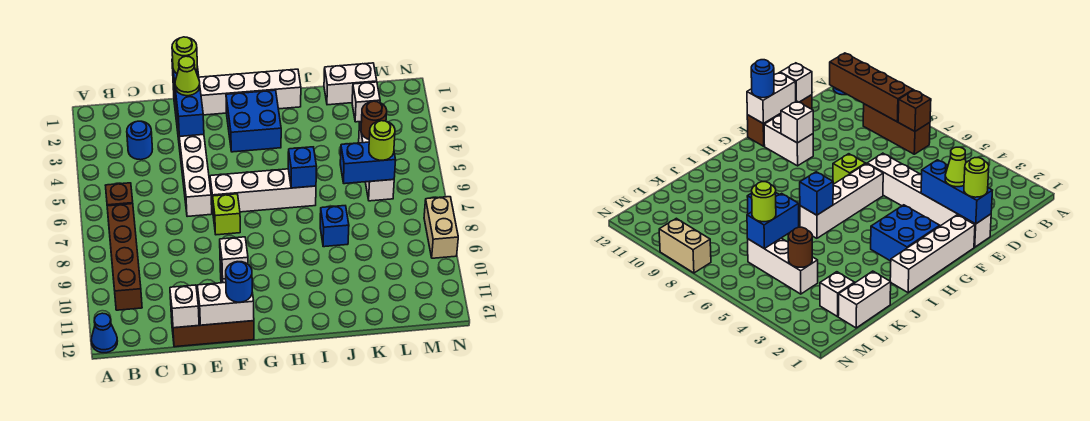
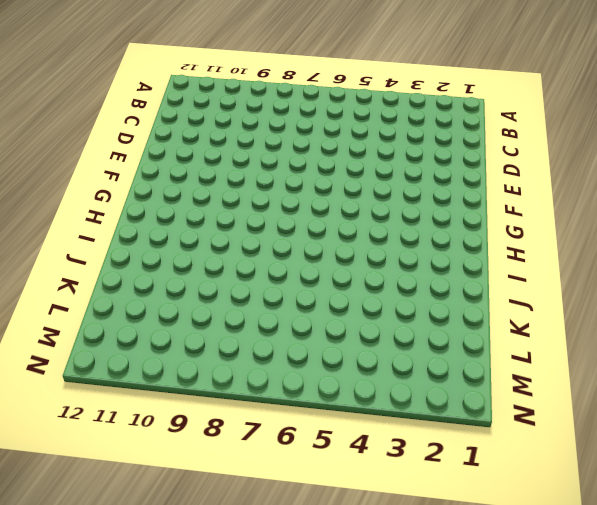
none -> blue cone A12 level 1
none -> brown brick B7:B9 level 1
none -> blue round brick C3 level 1

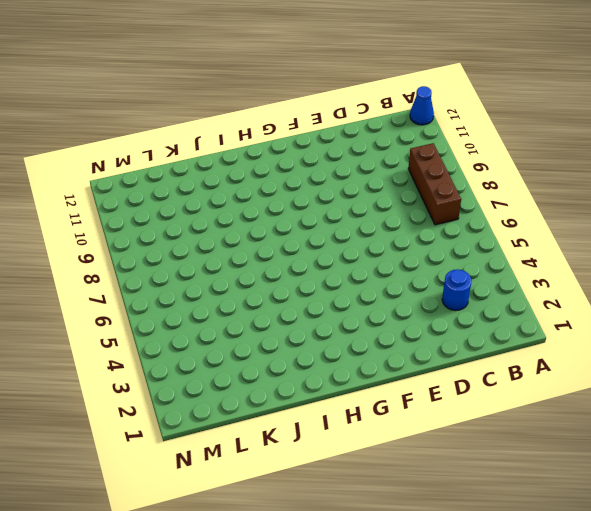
none -> brown brick D12:F12 level 1
none -> white brick E1:E6 level 1
none -> white brick F1:I1 level 1

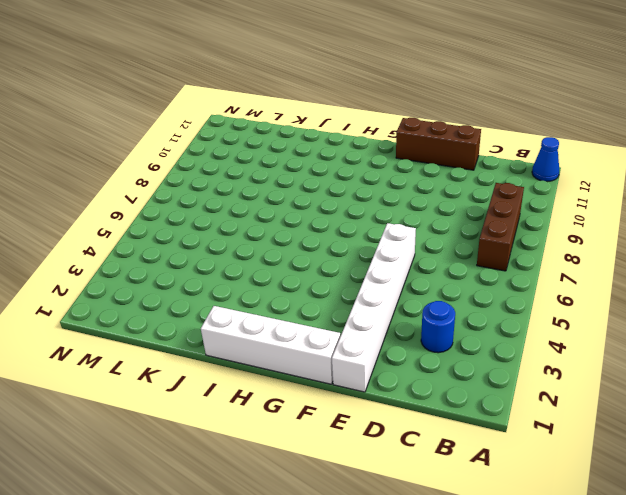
none -> white brick F6:I6 level 1
none -> lime brick F7 level 1
none -> white brick F10:F11 level 1

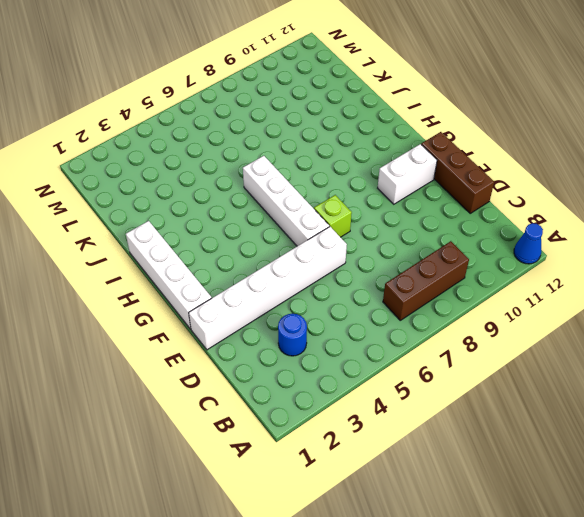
none -> blue brick G2:H3 level 1
none -> blue brick J8 level 1
none -> white brick K1:L1 level 1

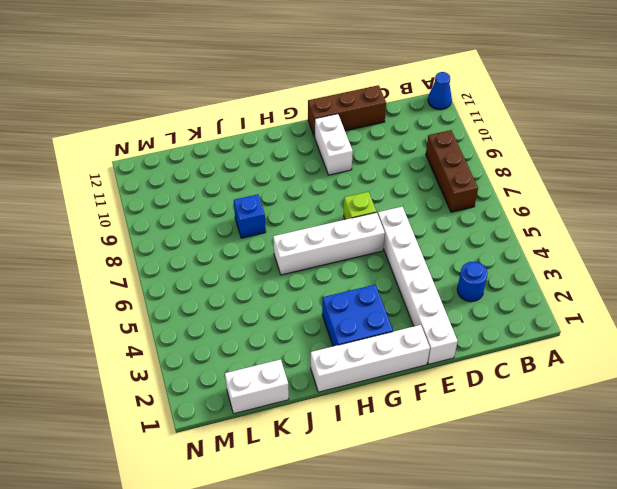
none -> white brick L2 level 1
none -> white brick L4:L6 level 1
none -> tan brick N8:N9 level 1

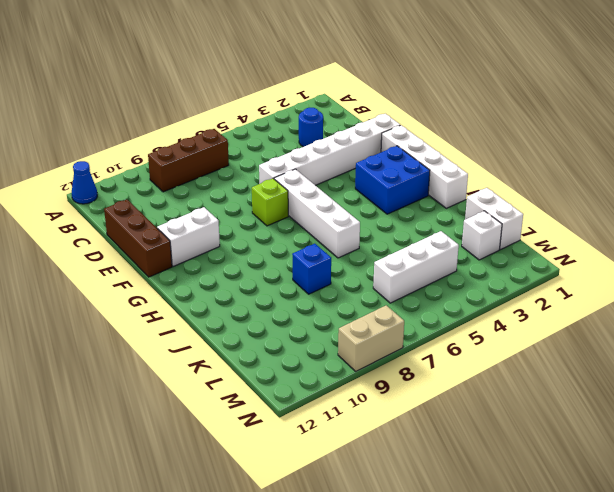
none -> brown brick B7 level 2
none -> brown brick B8:B11 level 2
none -> white brick D12 level 2

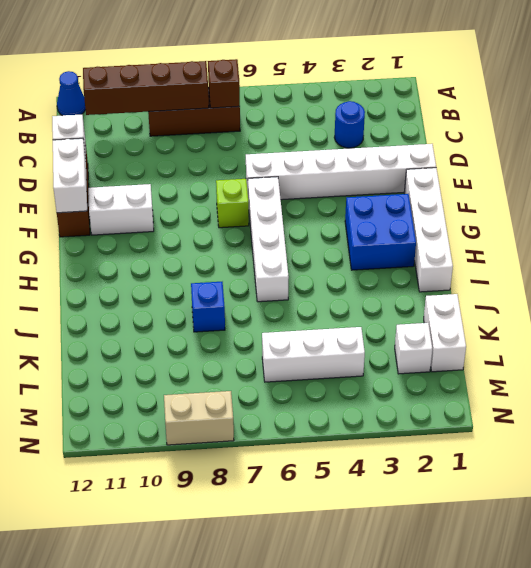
none -> blue brick E1:E3 level 2
none -> white brick F10 level 2
none -> blue brick I6 level 2

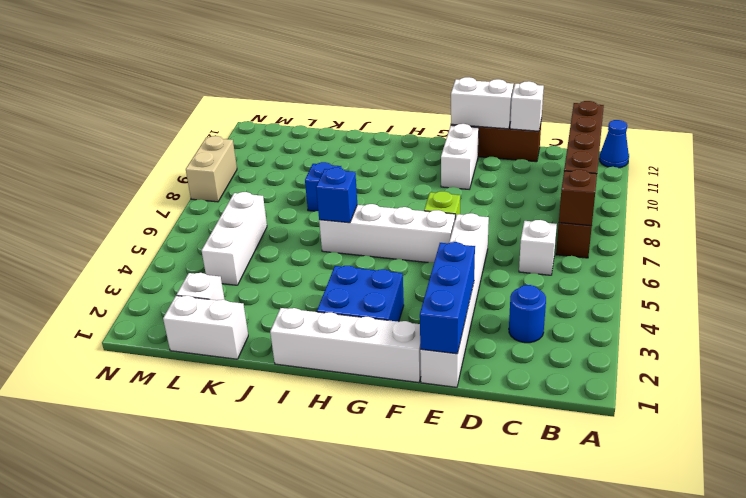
white brick C6 level 1 -> white brick F10 level 2
none -> blue brick K6:L6 level 2
none -> brown round brick L4 level 2
none -> lime round brick E1 level 3

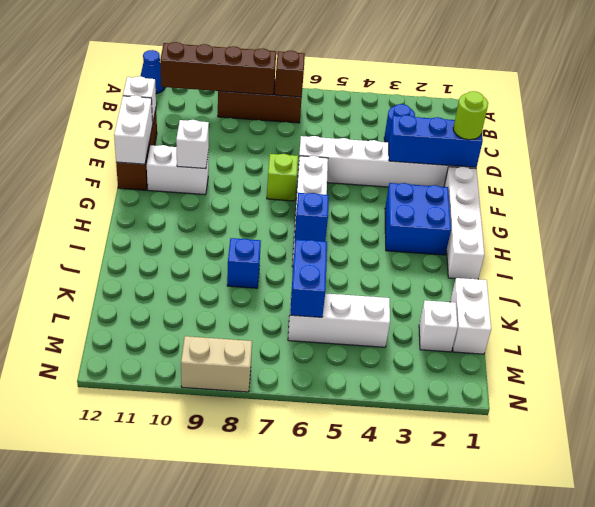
none -> brown round brick L4 level 2
none -> lime cone E2 level 3
none -> blue round brick F12 level 3

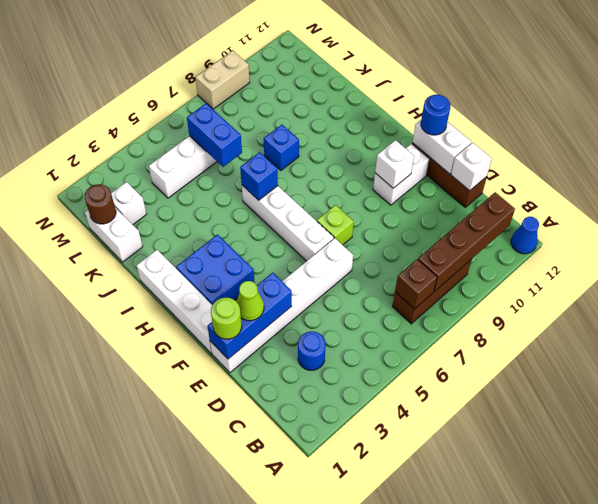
brown round brick L1 level 2 -> brown round brick L4 level 2
none -> lime round brick L6 level 3

